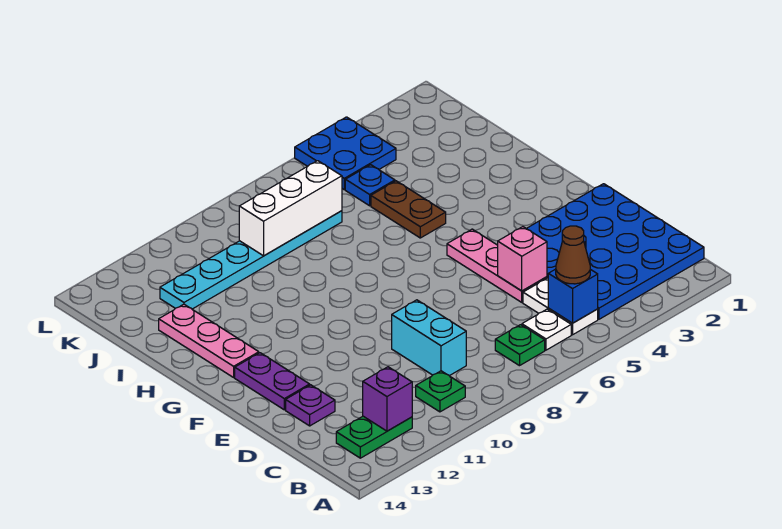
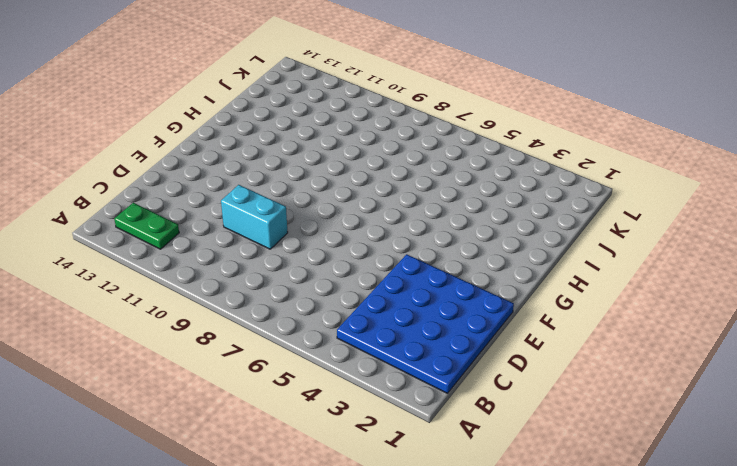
cyan brick D9:D10 level 1 -> cyan brick C9:D9 level 1
none -> white plate B5:C5 level 1
none -> white plate B6 level 1
none -> green plate B7 level 1

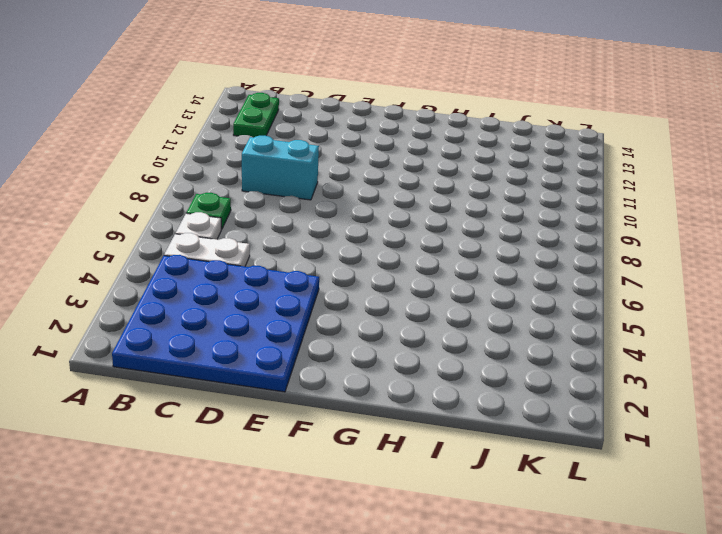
none -> green plate B10 level 1
none -> pink plate D5:F5 level 1
none -> purple plate D13 level 1

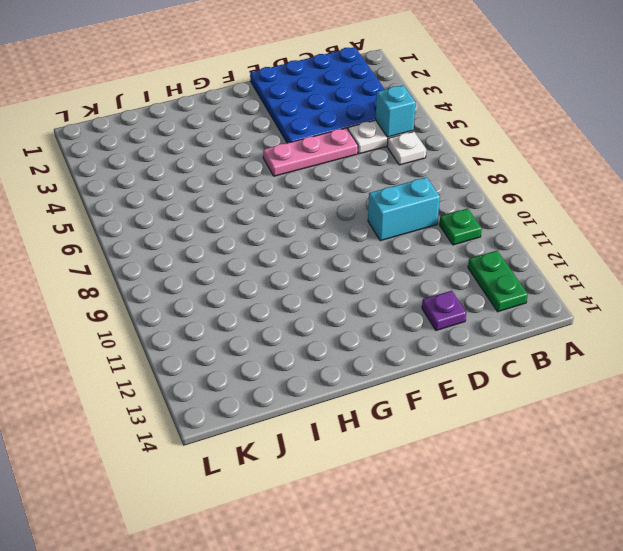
cyan brick B5 level 2 -> blue brick B5 level 2
none -> green plate B7 level 1
none -> purple plate E13:F13 level 1
none -> pink plate G13:I13 level 1

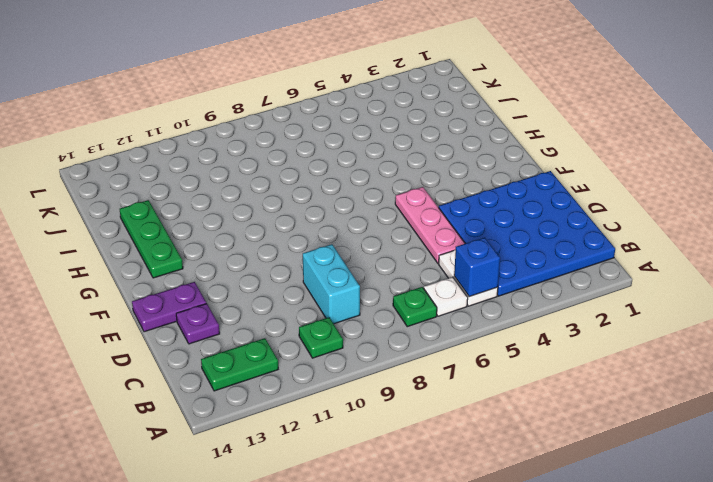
purple plate E13:E14 level 1 -> purple plate E13:F13 level 1
green plate G13:I13 level 1 -> pink plate G13:I13 level 1
none -> brown plate H5:I5 level 1
none -> blue plate J5 level 1
none -> cyan plate J7:J12 level 1

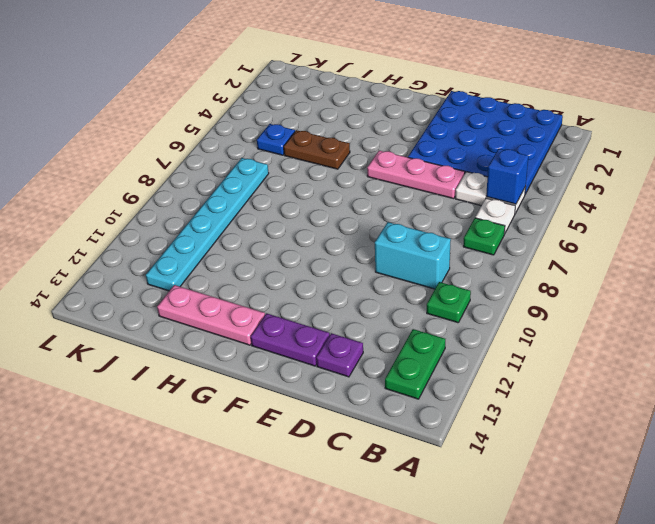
none -> blue plate K4:L5 level 1
none -> purple brick B12 level 2
none -> pink brick D5 level 2

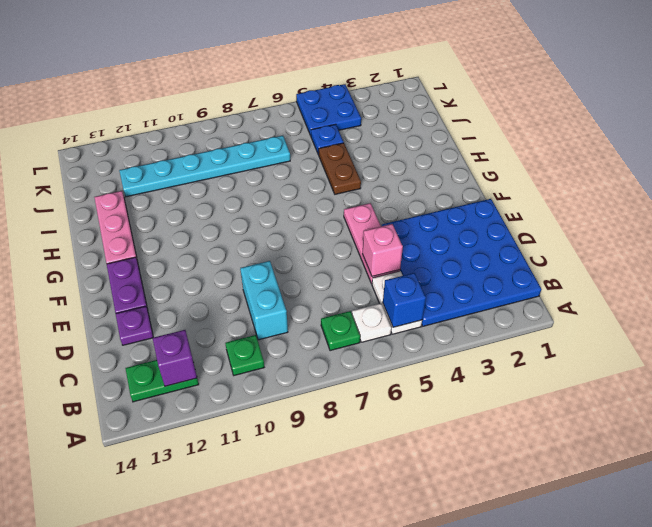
none -> white brick J7:J9 level 2
none -> brown cone B5 level 3

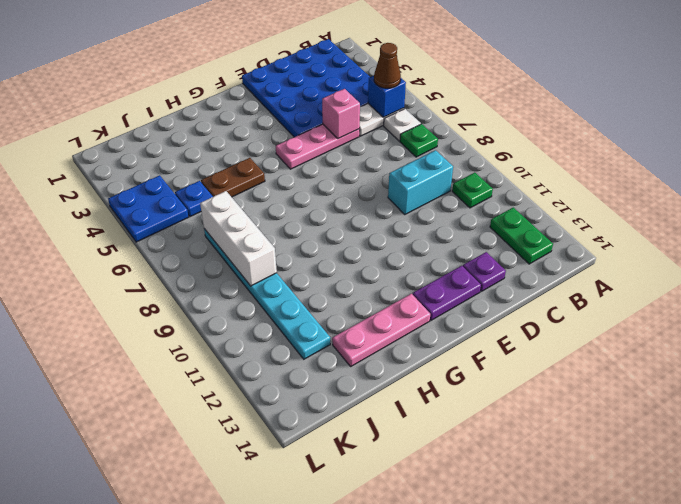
none -> purple brick B12 level 2

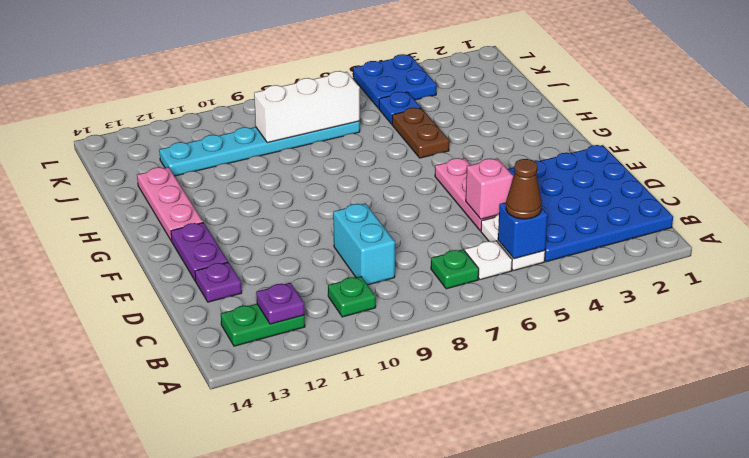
purple plate B12 level 2 -> purple brick B12 level 2

